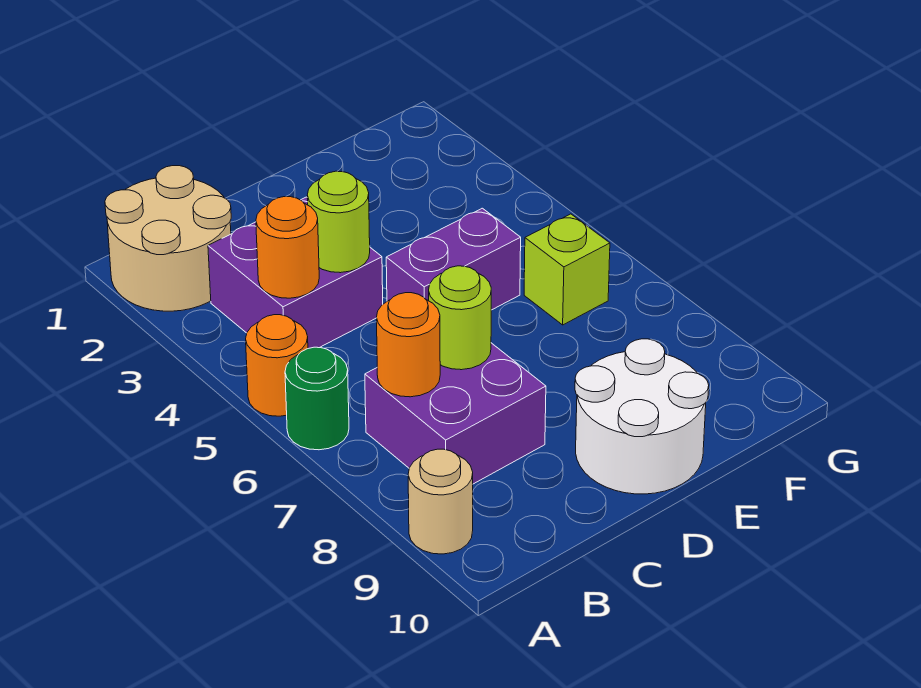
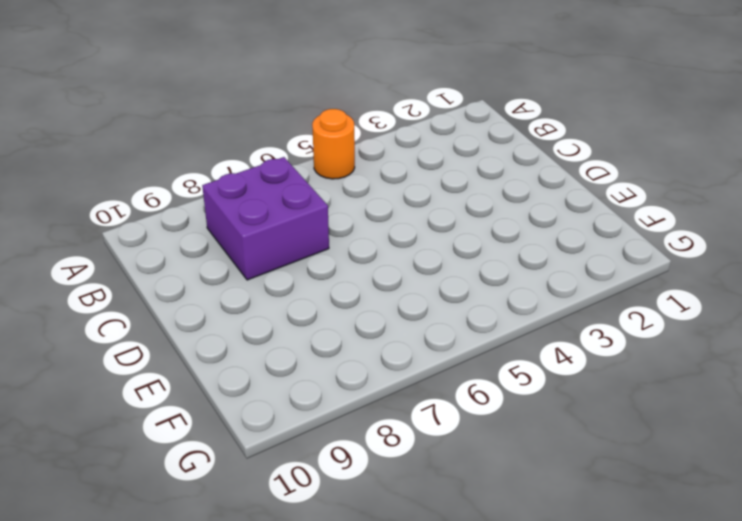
none -> tan round brick A1:B2 level 1
none -> green round brick A6 level 1
none -> tan round brick A9 level 1

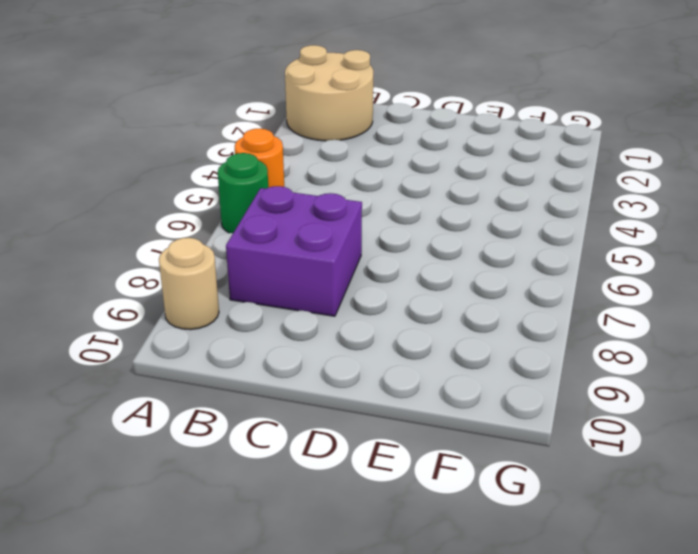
none -> purple brick B3:C4 level 1
none -> purple brick D5:E5 level 1
none -> white round brick D9:E10 level 1

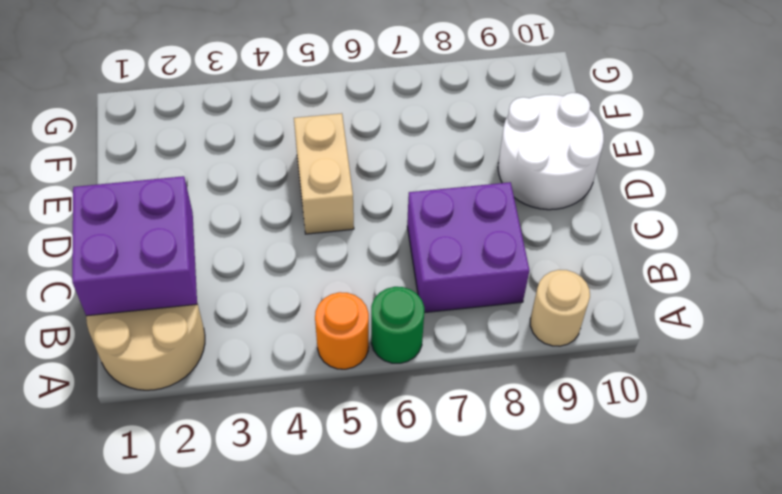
purple brick B1:C2 level 2 -> purple brick B3:C4 level 1
tan brick D5:E5 level 1 -> purple brick D5:E5 level 1
none -> lime brick F6 level 1
none -> orange round brick B4 level 2
none -> orange round brick B7 level 2

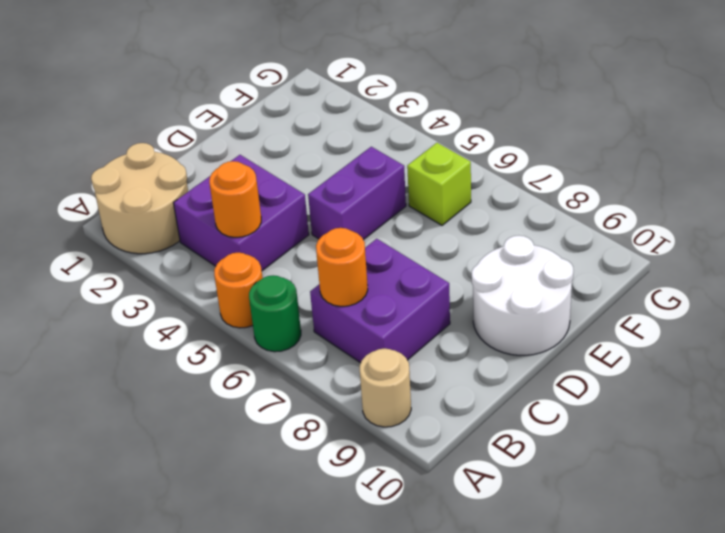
none -> lime round brick C4 level 2
none -> lime round brick C7 level 2

